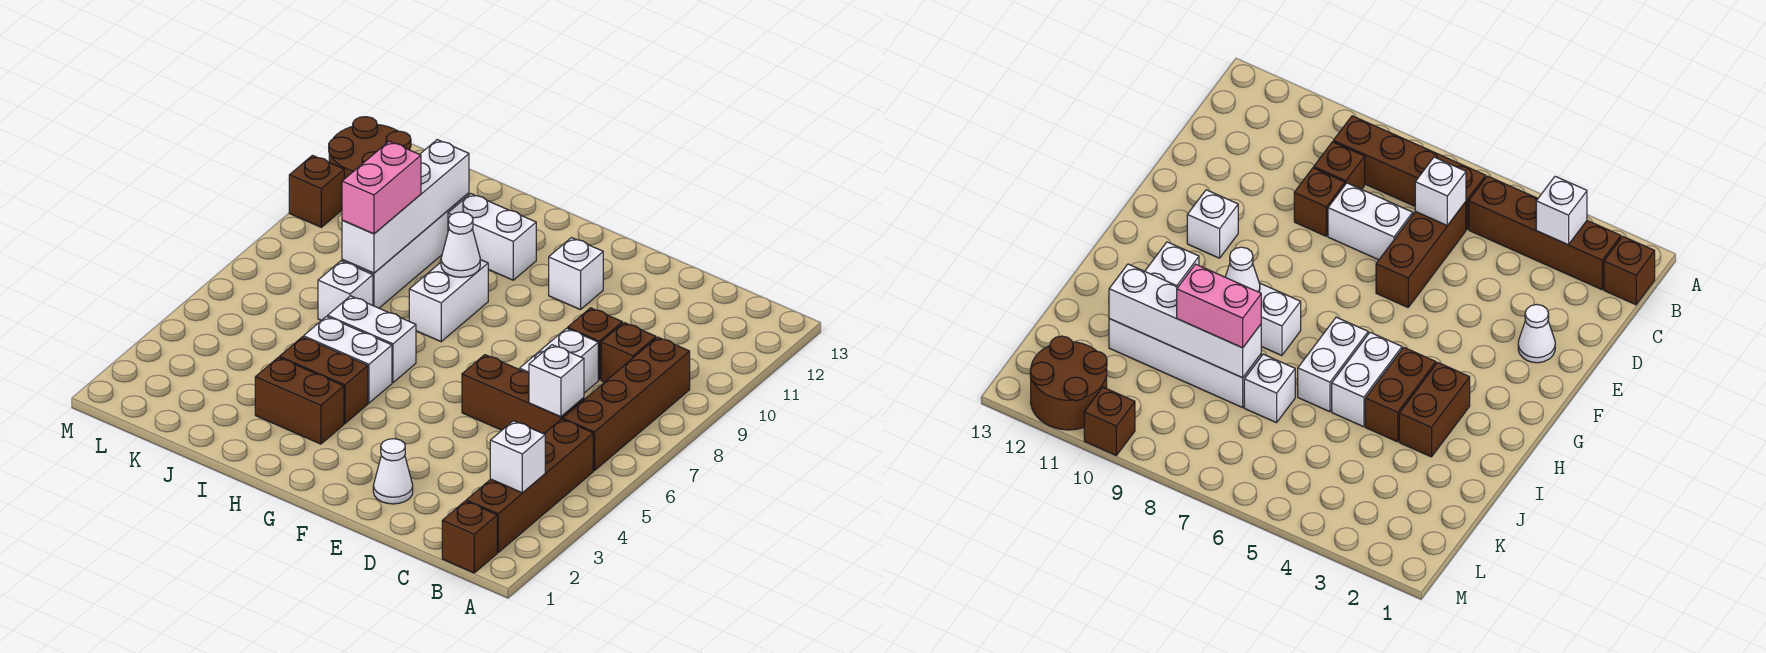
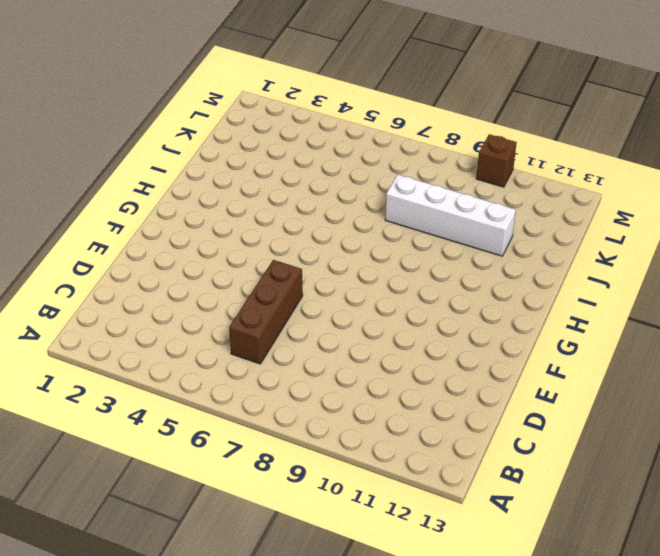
none -> brown brick B1 level 1
none -> brown brick B2:B5 level 1
none -> brown brick B6:B9 level 1

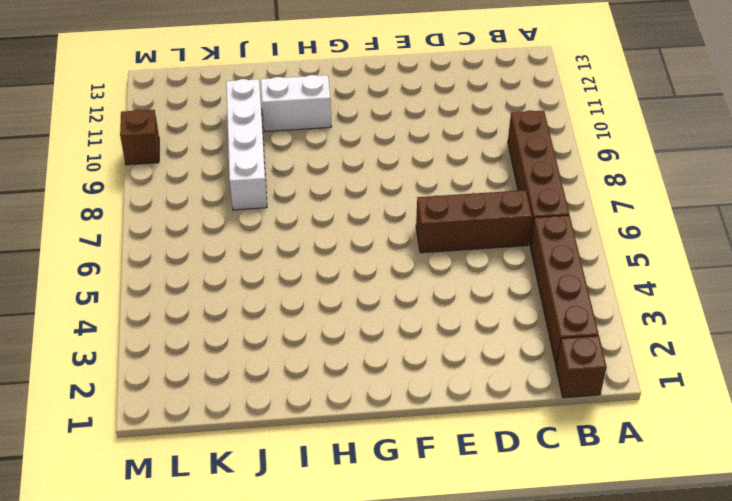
none -> brown brick C9 level 1
none -> white brick D7:D8 level 1
none -> brown brick D9 level 1

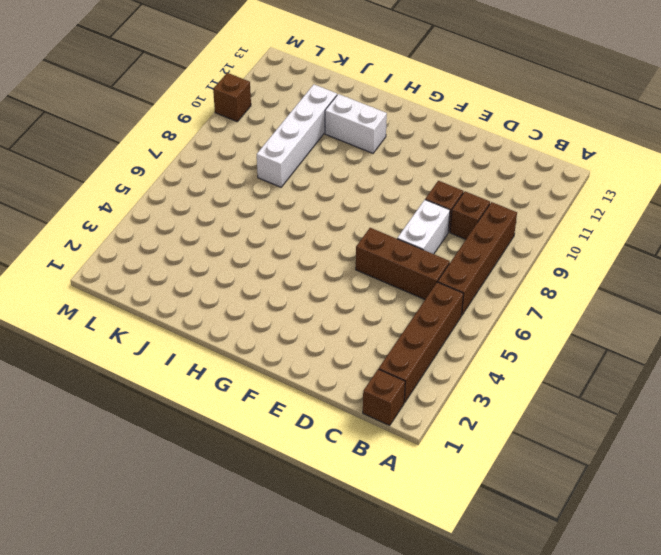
none -> white cone E2 level 1
none -> white brick F11 level 1
none -> brown brick H3:I3 level 1

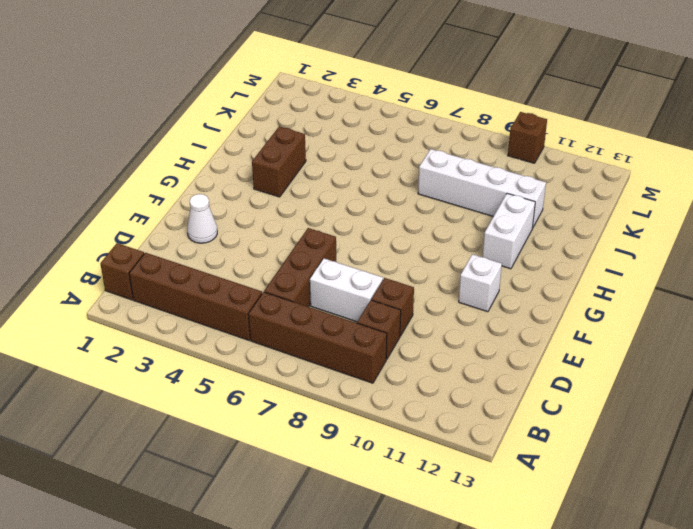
none -> brown brick H4:I4 level 1
none -> white brick H5:I5 level 1
none -> white brick H6:I6 level 1

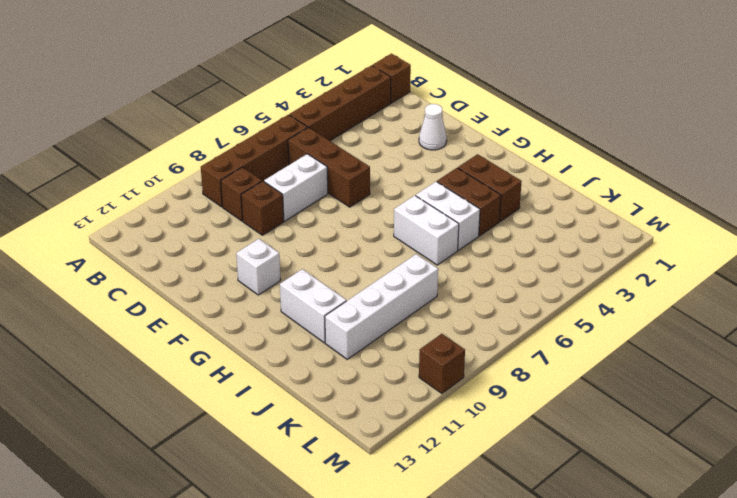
none -> white brick H8:H9 level 1
none -> white brick J7 level 1
none -> brown round brick L11:M12 level 1

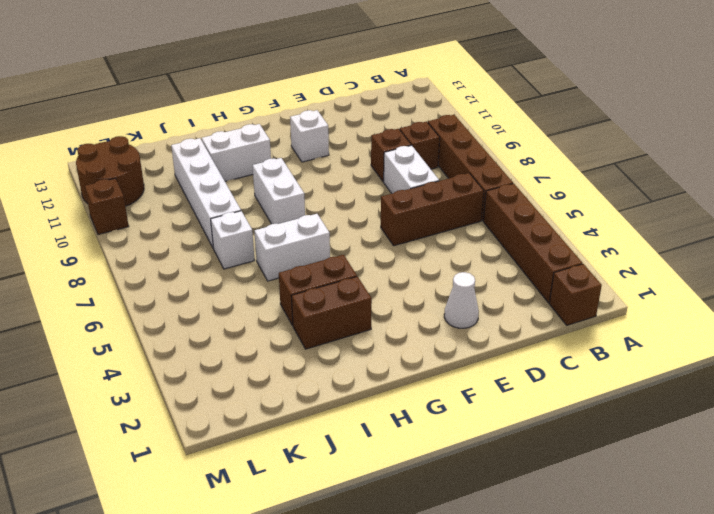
none -> white brick H5:I5 level 1
none -> white brick B3 level 2
none -> white brick C6 level 2

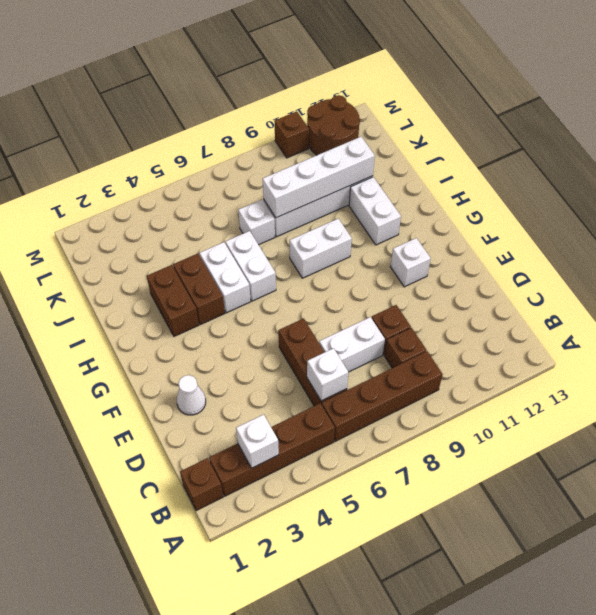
none -> white cone H9 level 2
none -> pink brick J8:J9 level 3

